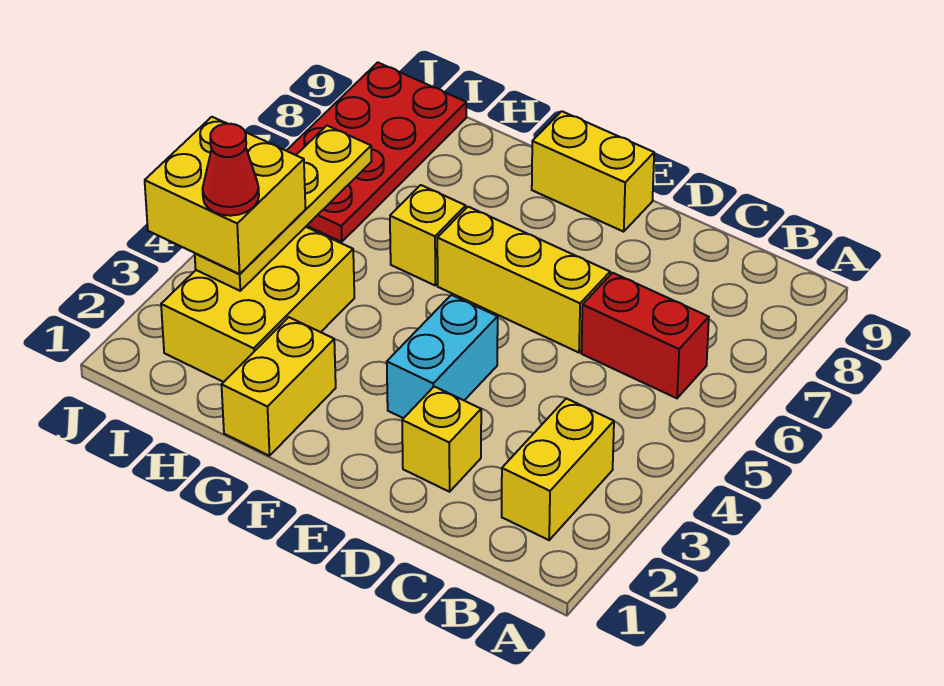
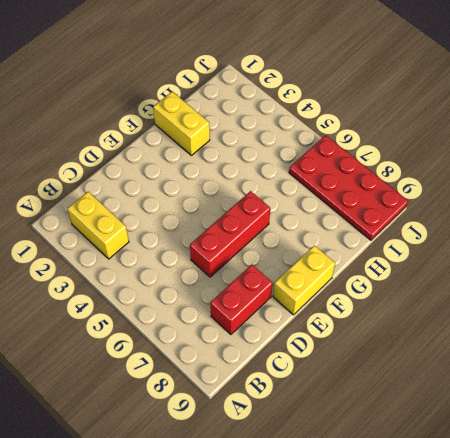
red brick C8:D8 level 1 -> red brick B6:C6 level 1
red brick D6:F6 level 1 -> yellow brick D6:F6 level 1
none -> yellow brick D2 level 1
none -> cyan brick E3:E4 level 1
none -> yellow brick G6 level 1

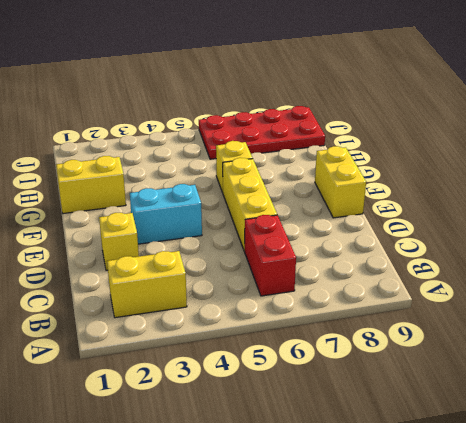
none -> yellow brick H2:I4 level 1
none -> yellow plate I3:I6 level 2
none -> yellow brick I3:J4 level 3

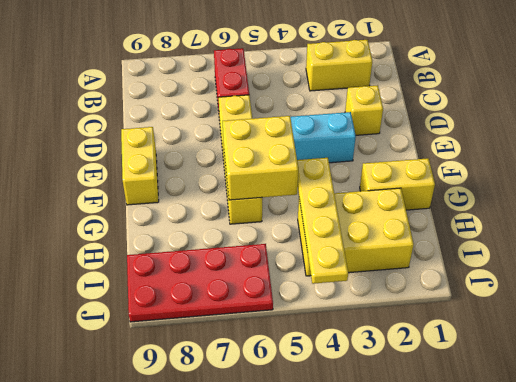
yellow brick F5:G6 level 2 -> yellow brick I3:J4 level 3
yellow plate G4:J4 level 2 -> yellow plate I3:I6 level 2
none -> red cone I3 level 4

